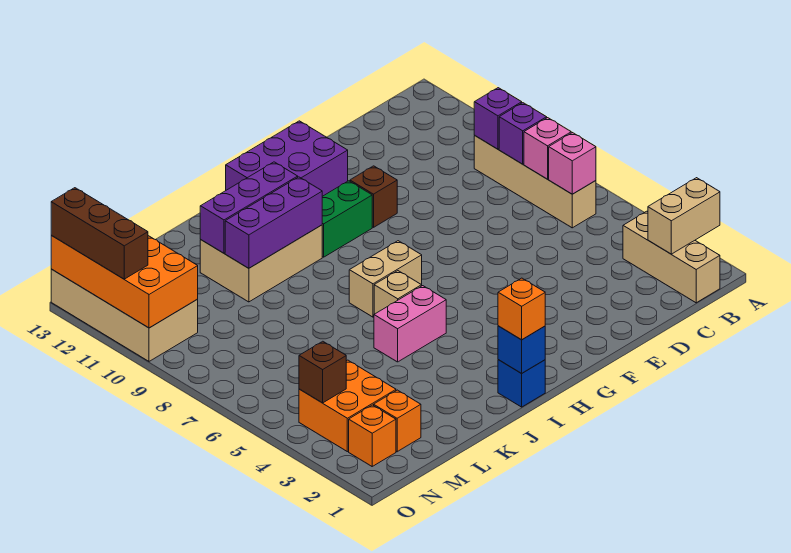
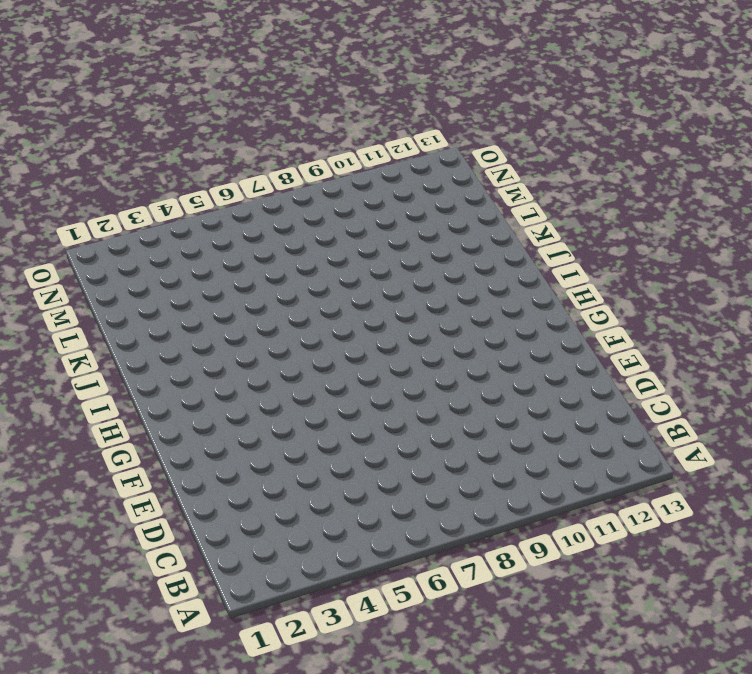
none -> tan brick B1:B3 level 1
none -> tan brick B6:B9 level 1
none -> brown brick F10 level 1

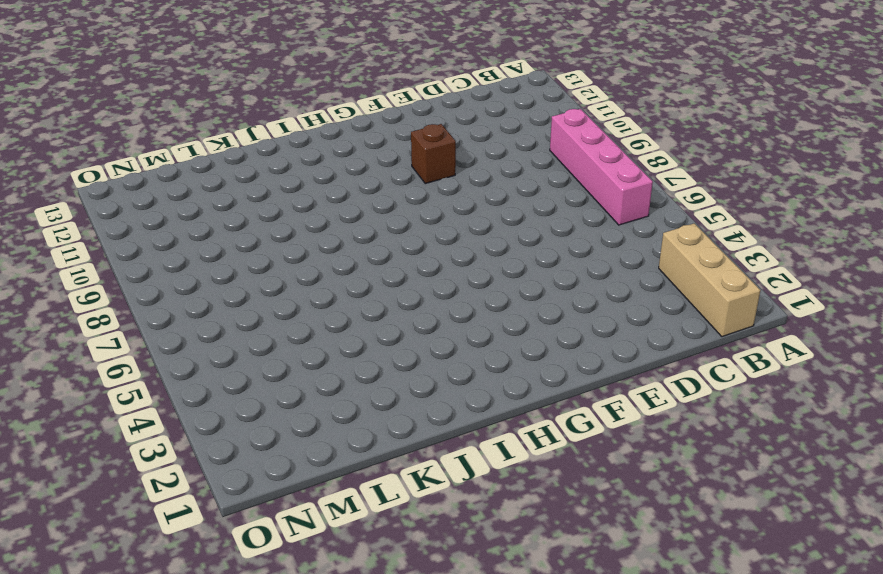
pink brick B6:B9 level 1 -> tan brick B6:B9 level 1
none -> purple brick F12:H13 level 1
none -> green brick G10:H10 level 1
none -> tan brick H7:I7 level 1

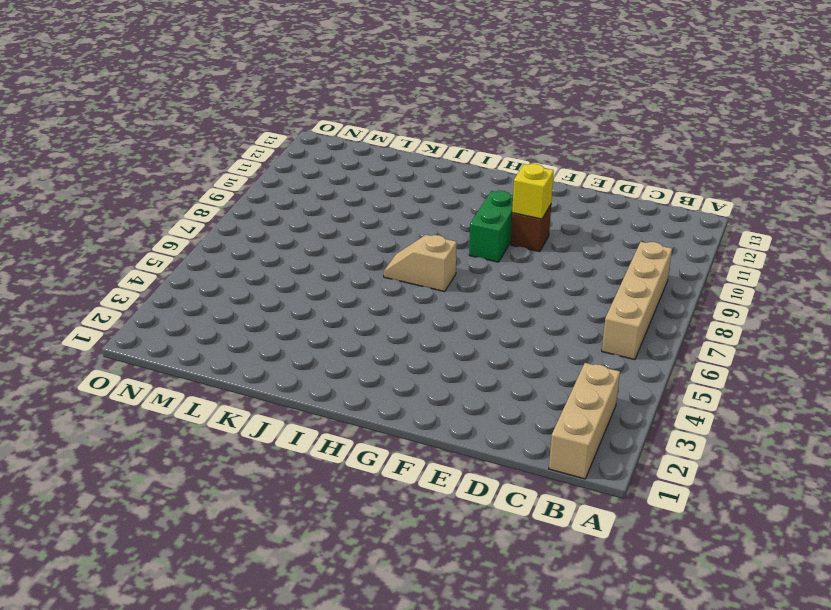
yellow brick F10 level 2 -> none
green brick G9:G10 level 1 -> green brick G10:H10 level 1
tan slope H7:I7 level 1 top H -> tan brick H7:I7 level 1
none -> purple brick F12:H13 level 1
none -> blue brick I1 level 1
none -> pink brick I5:J5 level 1

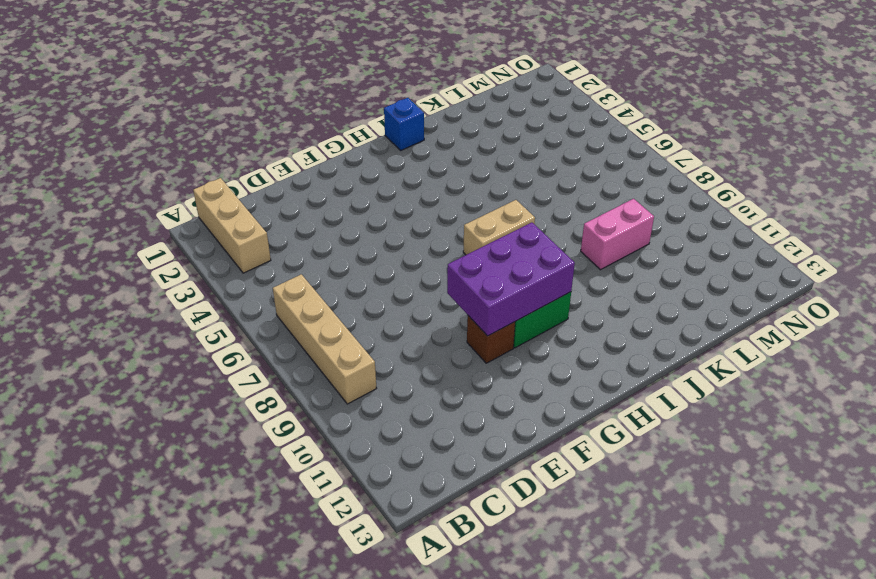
purple brick F9:H10 level 2 -> purple brick F12:H13 level 1
pink brick K9:L9 level 1 -> pink brick I5:J5 level 1
none -> tan brick I6 level 1
none -> tan brick I10:K11 level 1
none -> orange brick M2 level 1

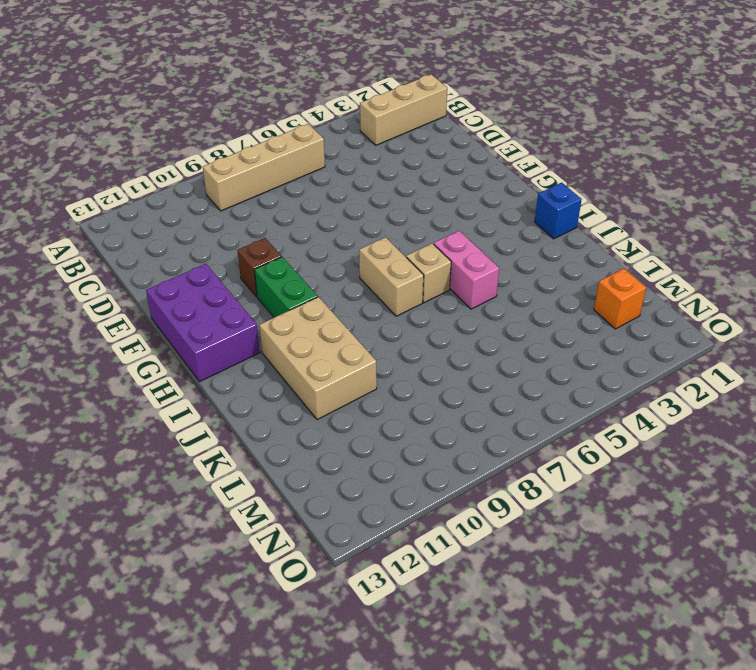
none -> orange brick M3:N4 level 1
none -> orange brick N2 level 1
none -> tan brick N10:O13 level 1

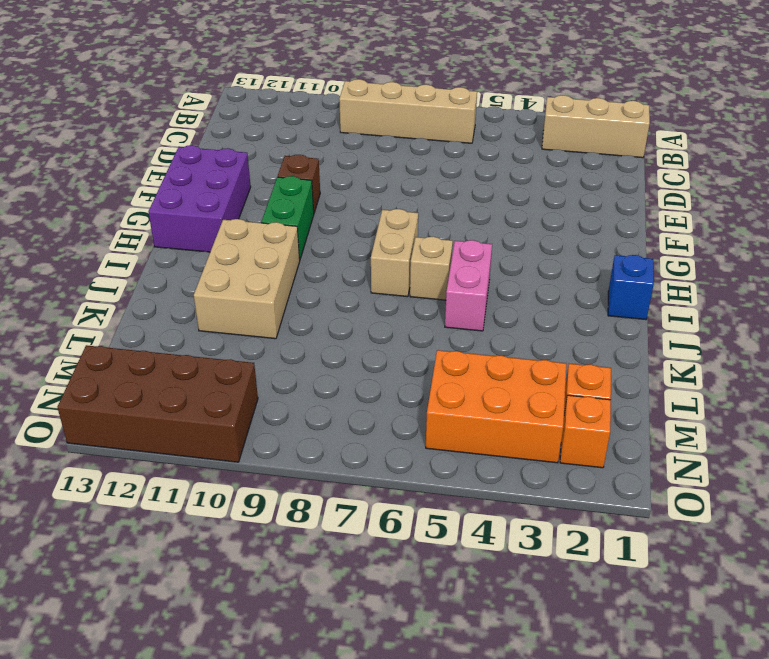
orange brick M3:N5 level 1 -> orange brick M3:N4 level 1
brown brick N10:O13 level 1 -> tan brick N10:O13 level 1
none -> tan brick A2:B2 level 2
none -> pink brick B6 level 2
none -> pink brick B7 level 2

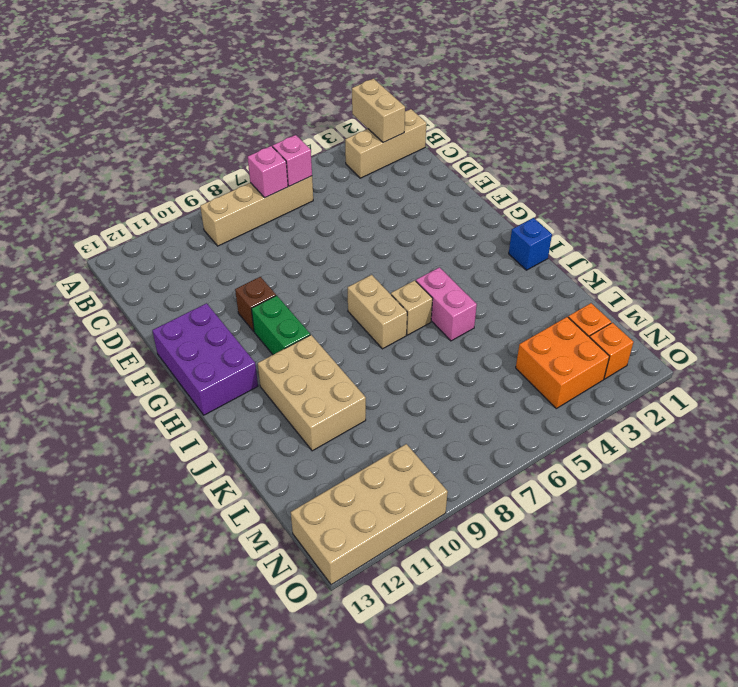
none -> purple brick B8 level 2
none -> purple brick B9 level 2
none -> blue brick I1 level 2

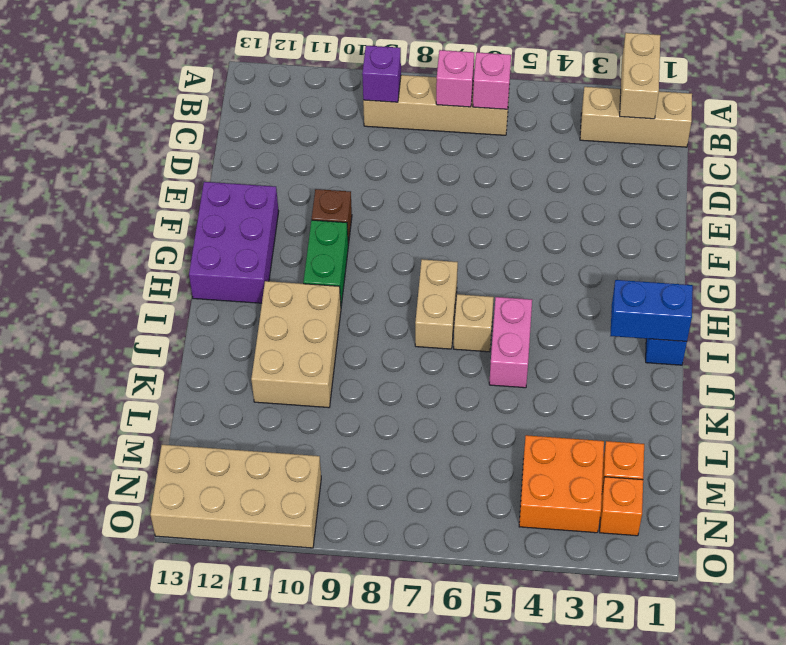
blue brick I1:I2 level 2 -> blue brick I1 level 2
none -> purple brick B8 level 2
none -> purple brick I10:K10 level 2
none -> purple brick I11:K11 level 2

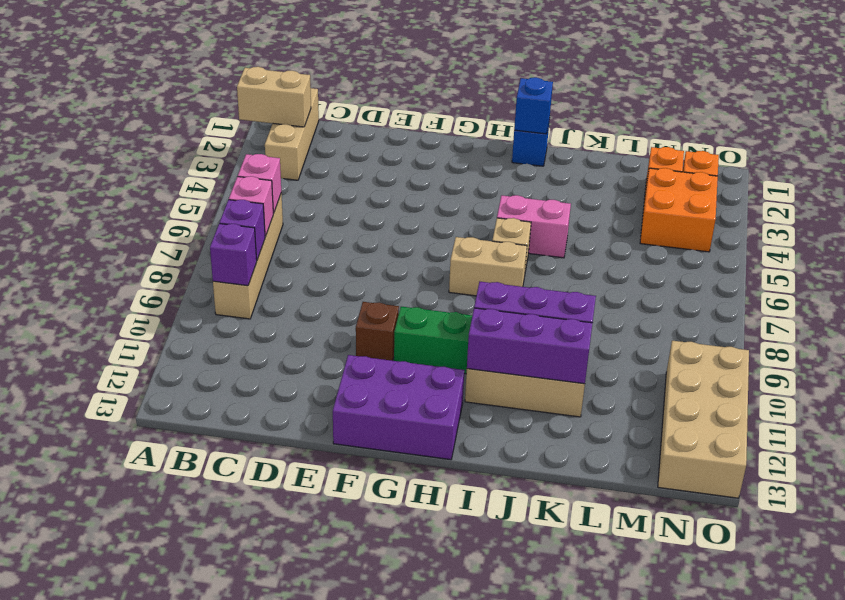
none -> brown brick N4 level 2
none -> orange brick N10:O13 level 2
none -> orange brick I1 level 3

